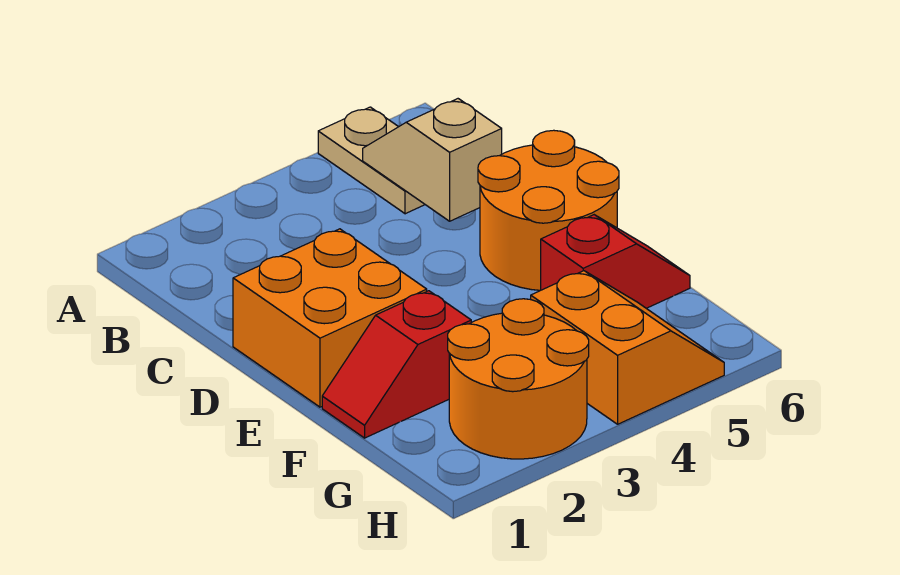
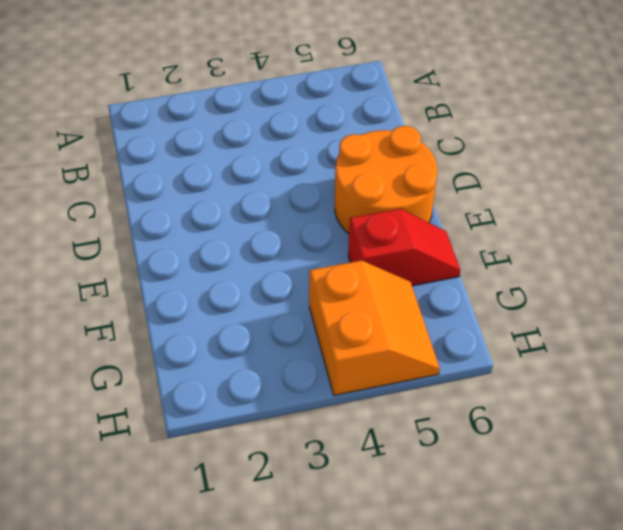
none -> tan plate A5:B5 level 1
none -> orange brick D1:E2 level 1

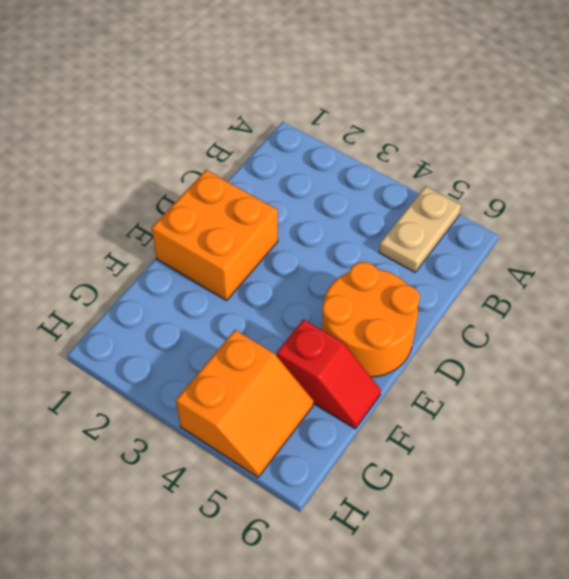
none -> red slope F1:F2 level 1 top 2
none -> orange round brick G2:H3 level 1

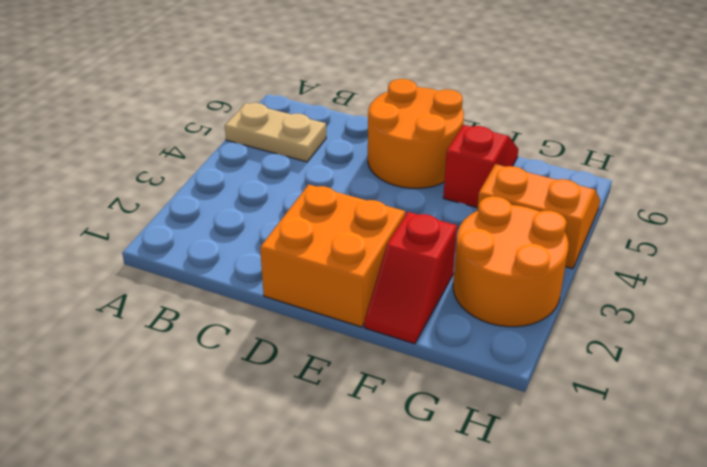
none -> tan slope B5:C5 level 2 top C

